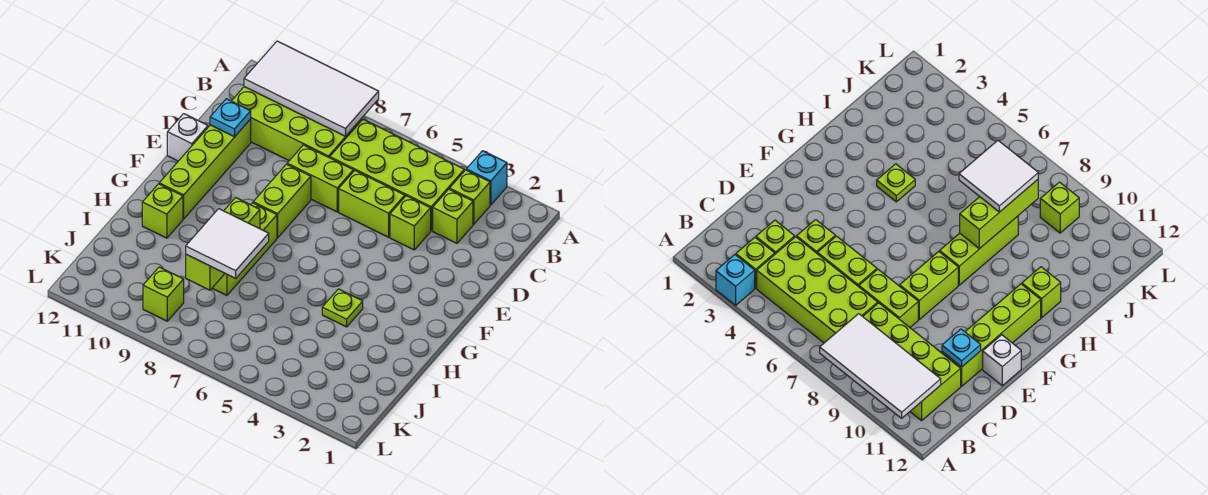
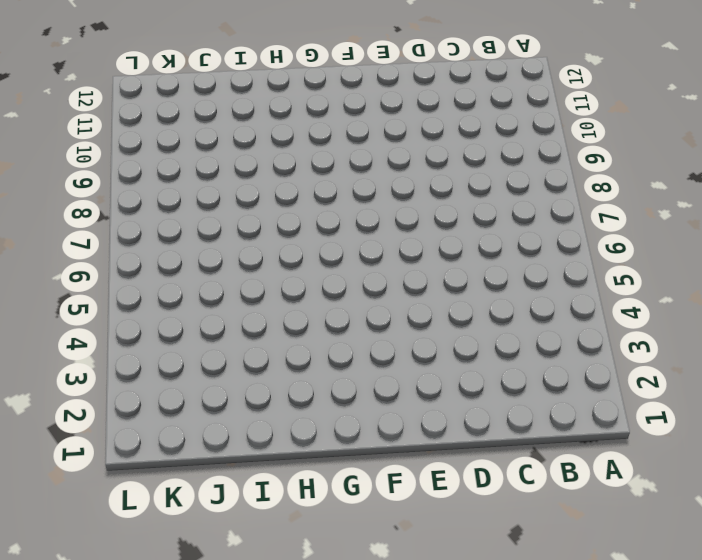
none -> cyan brick A3 level 1
none -> lime brick B3 level 1
none -> lime brick B4:C7 level 1

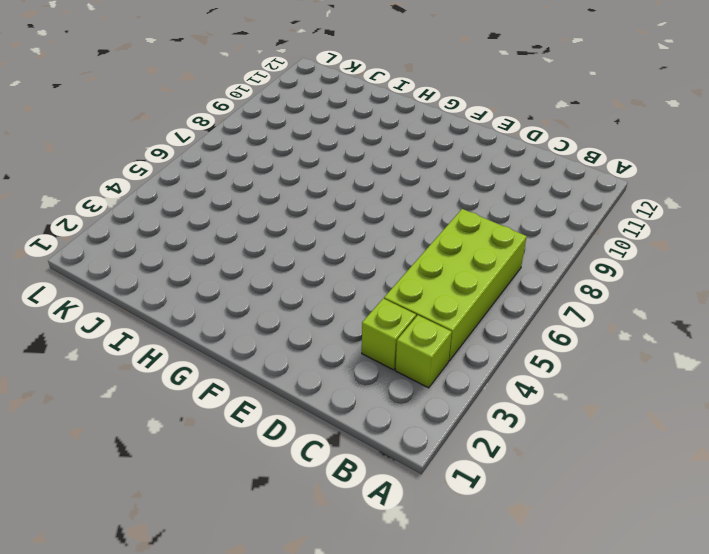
none -> cyan brick A3 level 1
none -> lime brick B8:C11 level 1
none -> lime brick D4 level 1

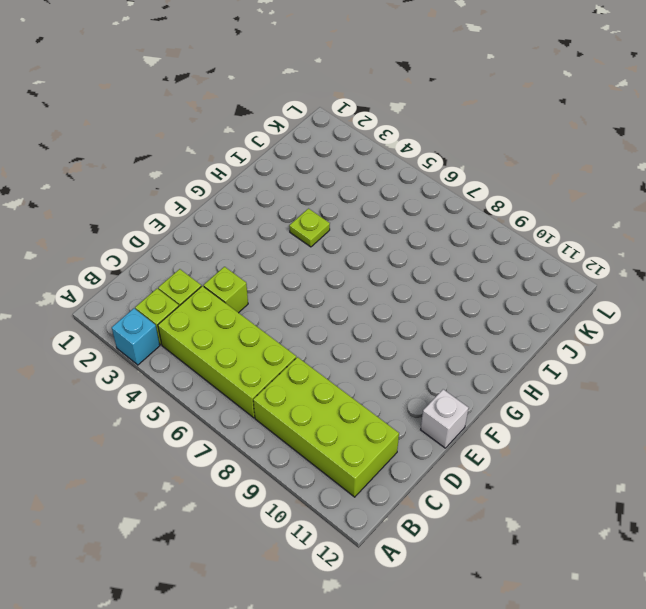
none -> lime brick D5:D6 level 1
none -> lime brick D7:D8 level 1
none -> lime brick D11:G11 level 1

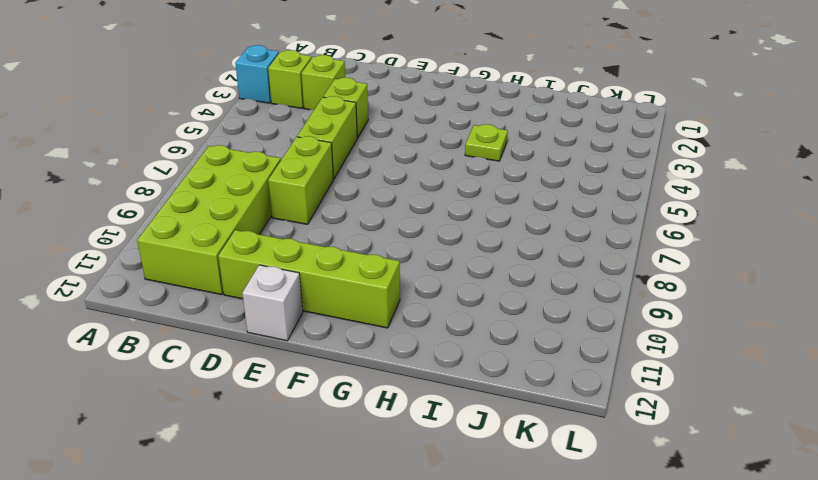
none -> lime brick B4:C7 level 1
none -> lime brick E8:F8 level 1
none -> lime brick G8:I8 level 1

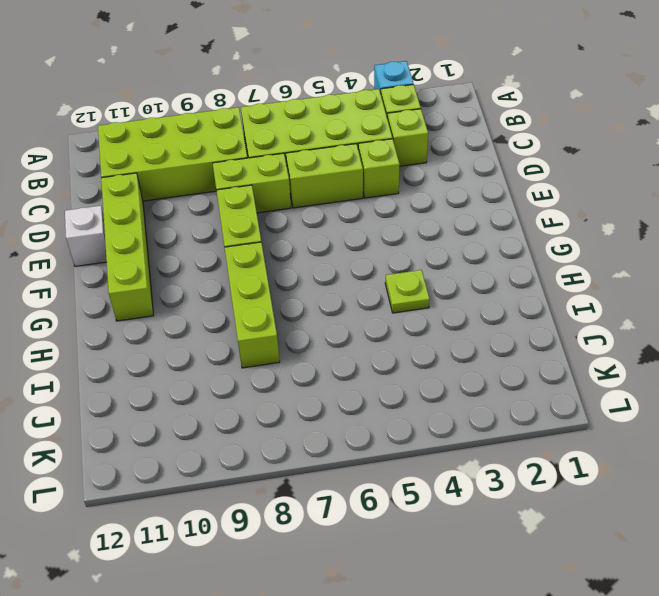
none -> lime brick H11 level 1
none -> lime brick K9 level 1
none -> white tile A8:B11 level 2

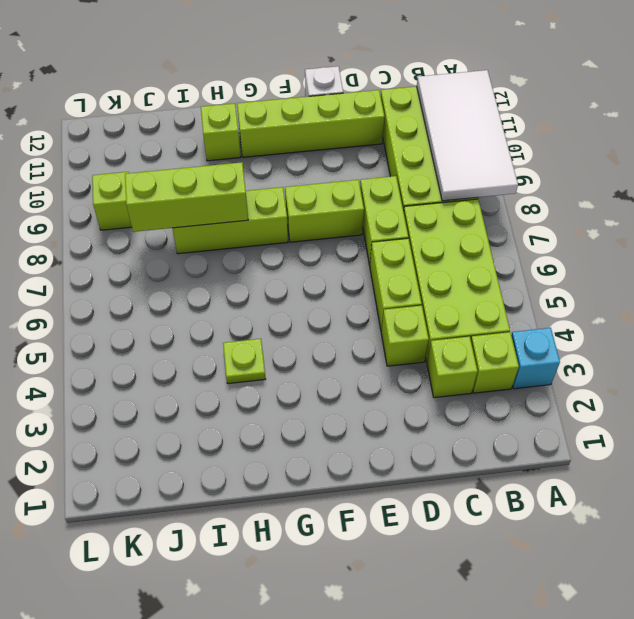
none -> cyan plate D11 level 2
none -> white tile I7:J8 level 3

